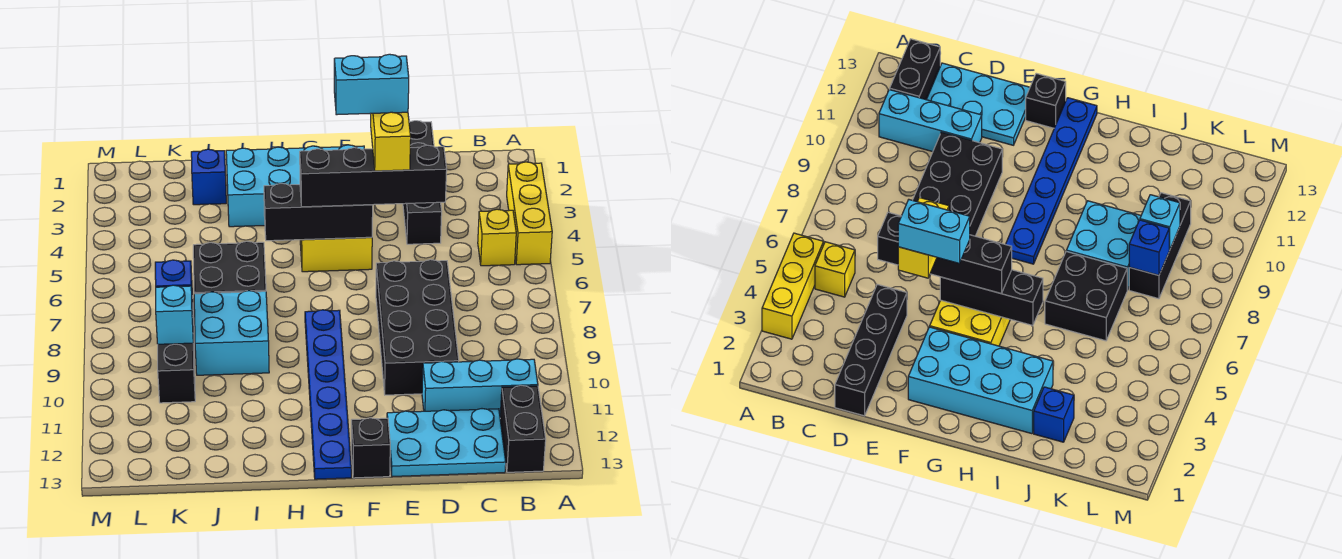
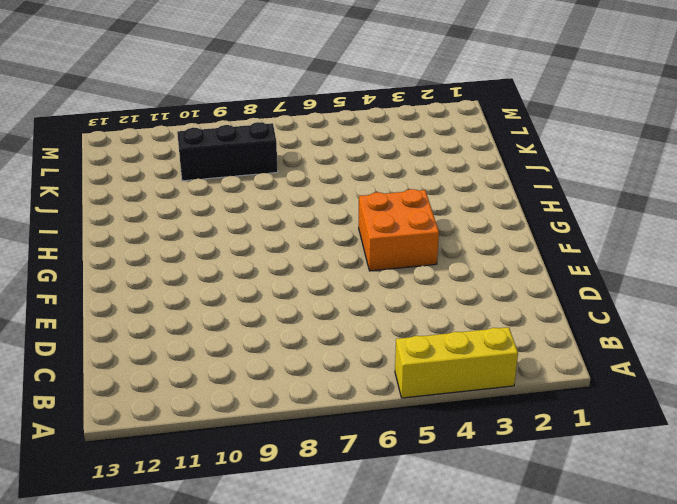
orange brick F4:G5 level 1 -> yellow brick F4:G5 level 1
none -> yellow brick B5 level 1
none -> cyan brick B11:D11 level 1
none -> black brick B12:B13 level 1

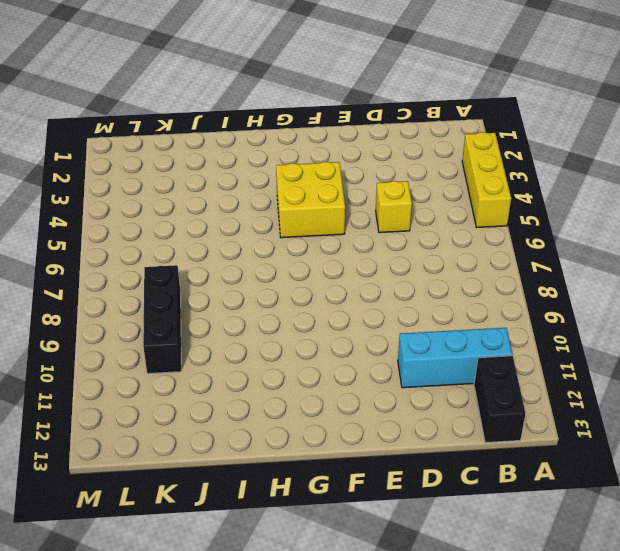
yellow brick D5 level 1 -> yellow brick B5 level 1
none -> cyan plate C12:E13 level 1
none -> black brick D1:D4 level 1
none -> black brick D7:E10 level 1

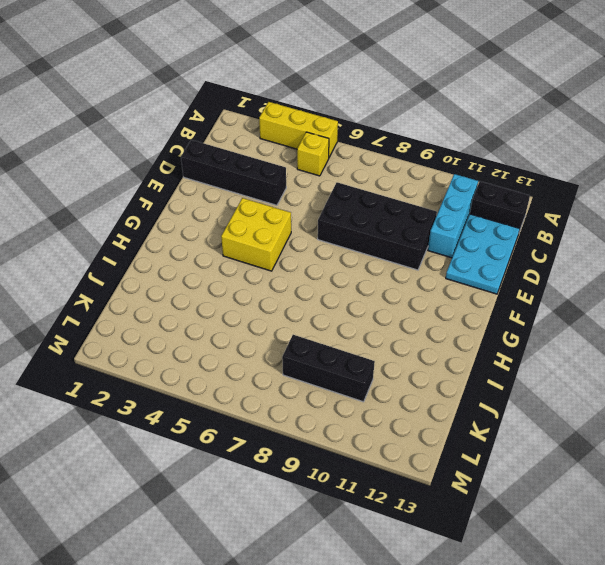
none -> cyan brick F2:I3 level 1
none -> black brick F13 level 1
none -> blue plate G8:G13 level 1

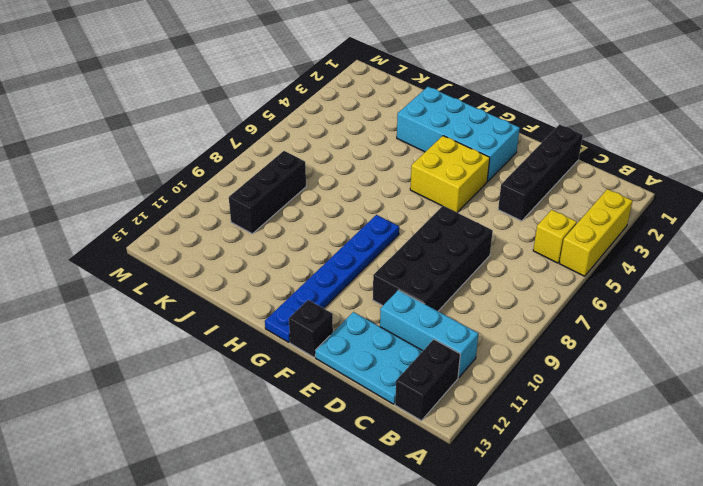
none -> black brick I6:J7 level 1
none -> cyan brick I8:J9 level 1
none -> blue brick J2 level 1

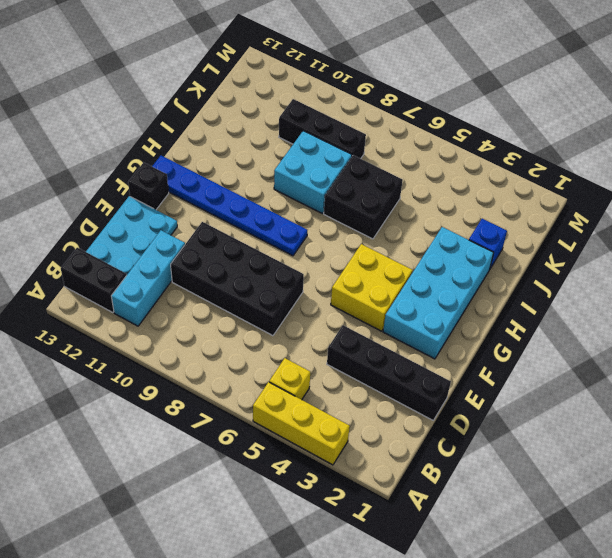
none -> black brick F5:H5 level 2
none -> blue brick K8 level 2
none -> cyan brick K9 level 2

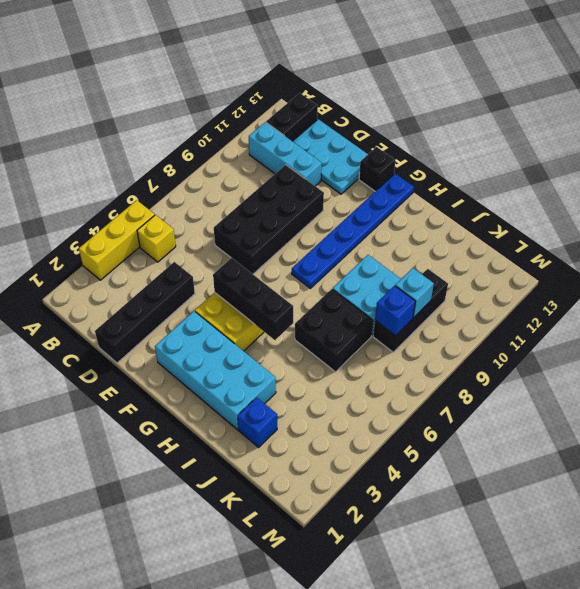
none -> black brick D5:G5 level 3
none -> yellow brick E4:E5 level 4
none -> cyan brick E4:F4 level 5

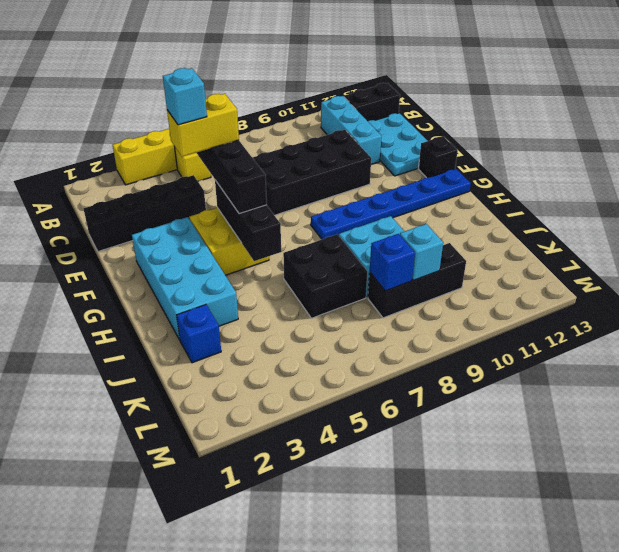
cyan brick E4 level 5 -> cyan brick E4:F4 level 5

